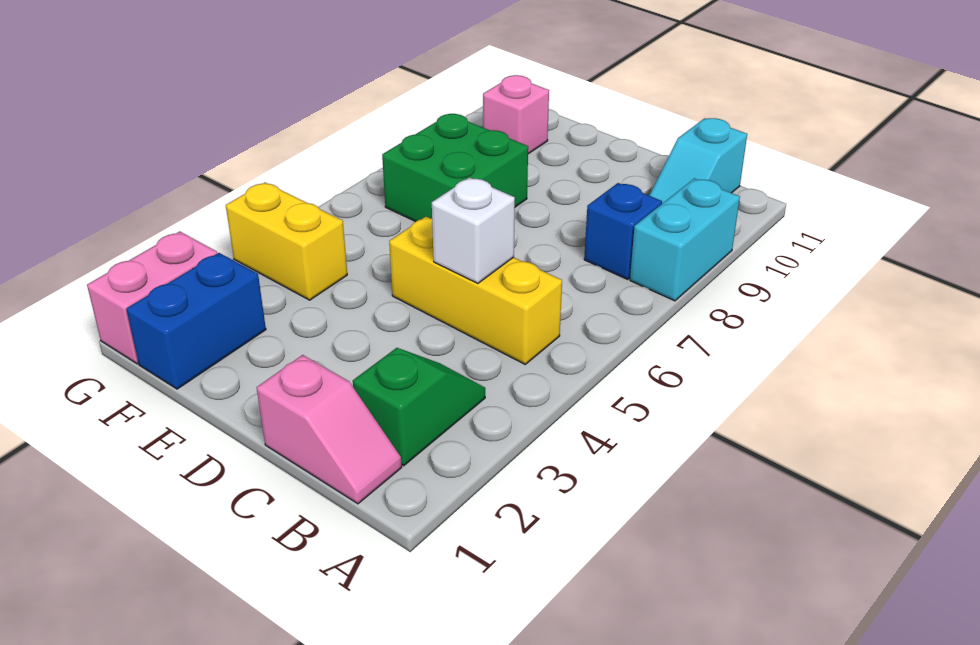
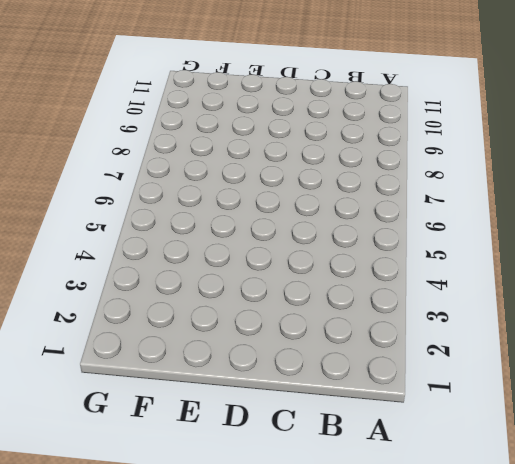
none -> cyan brick A8:A9 level 1
none -> pink slope B1:C1 level 1 top C
none -> green slope B2:B3 level 1 top 2

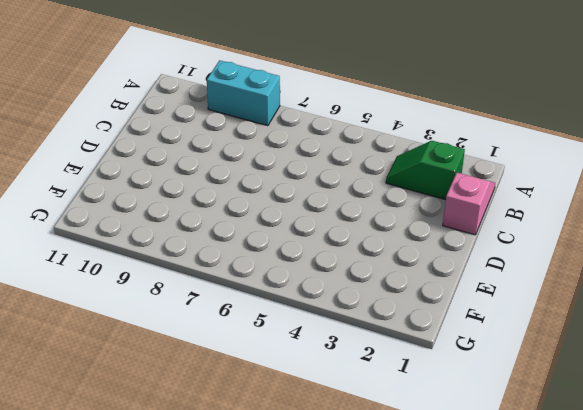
none -> yellow brick B5:D5 level 1
none -> blue brick B8 level 1
none -> cyan slope B10:B11 level 1 top 11

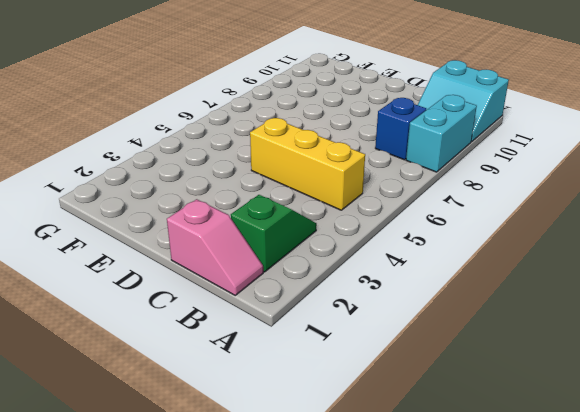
cyan slope A10:B11 level 1 top 11 -> cyan slope B10:B11 level 1 top 11
none -> green brick E7:F8 level 1
none -> blue brick F1:F2 level 1
none -> yellow brick F4:G4 level 1

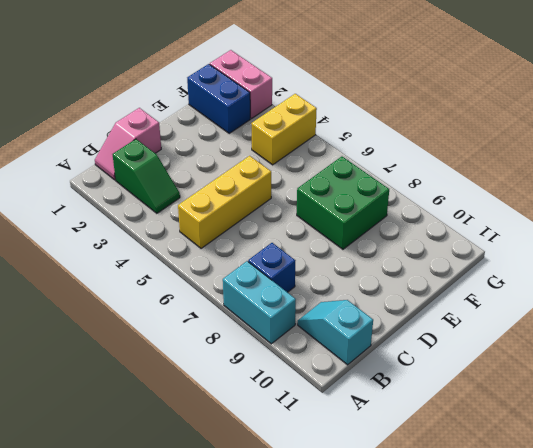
none -> pink brick F10 level 1
none -> white brick C5 level 2

